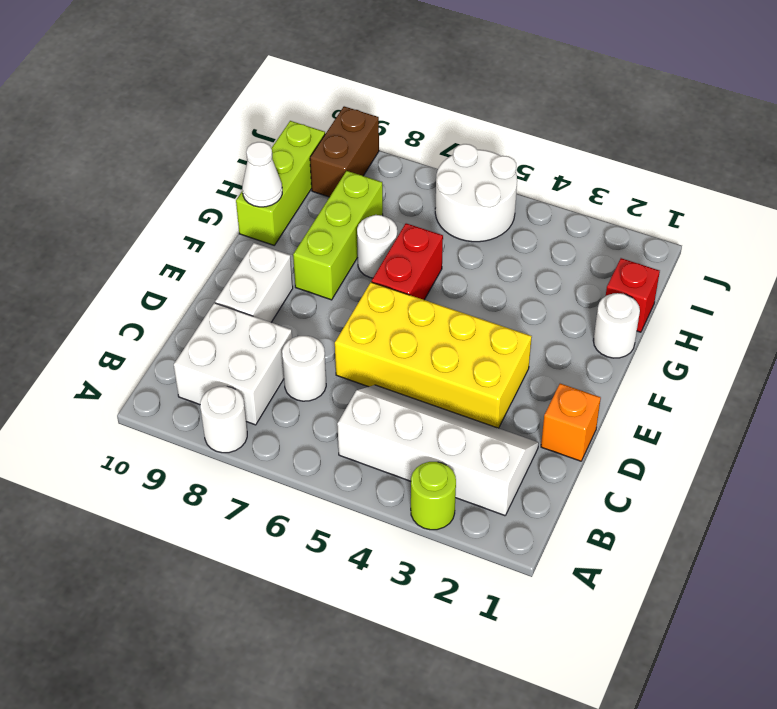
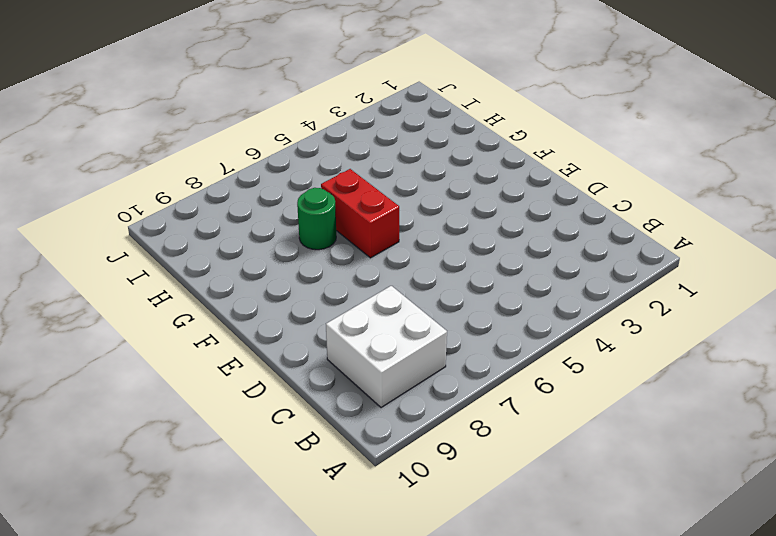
green round brick G7 level 1 -> white round brick G7 level 1
none -> lime round brick A3 level 1
none -> white round brick A8 level 1
none -> white slope B2:C5 level 1 top B

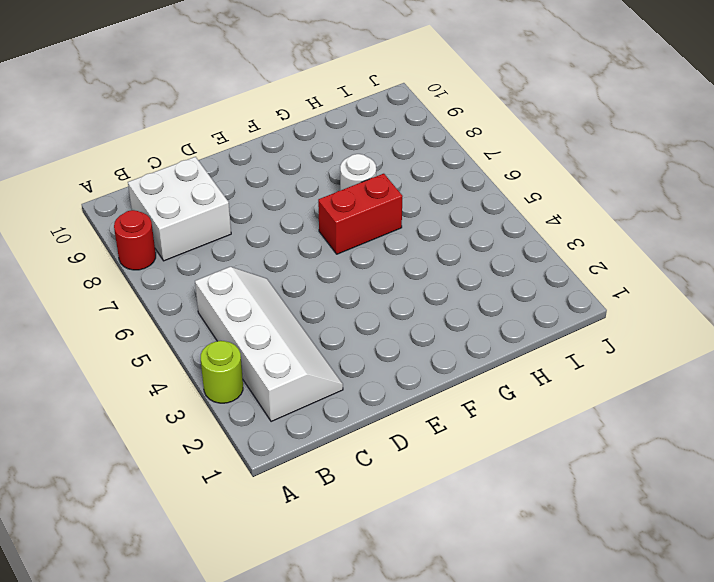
red round brick A8 level 1 -> white round brick A8 level 1
none -> white round brick C7 level 1
none -> orange brick D1 level 1
none -> yellow brick D3:E6 level 1

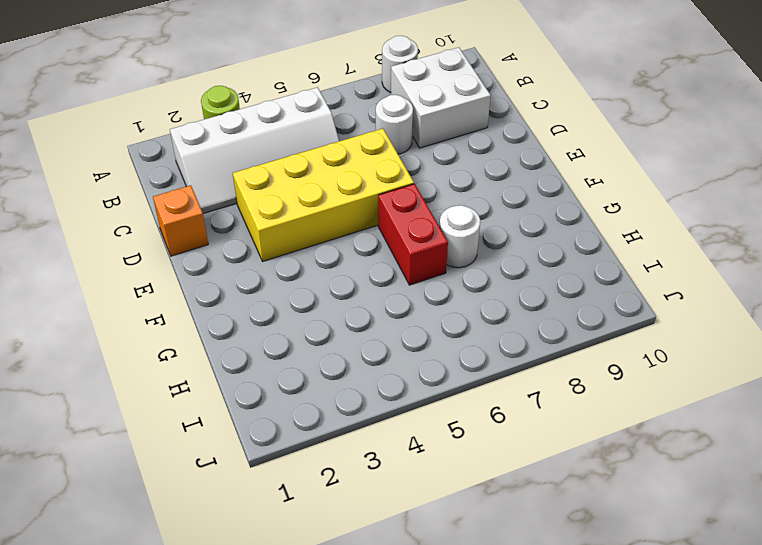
none -> white brick D9:E9 level 1
none -> lime brick F8:H8 level 1
none -> white round brick G1 level 1

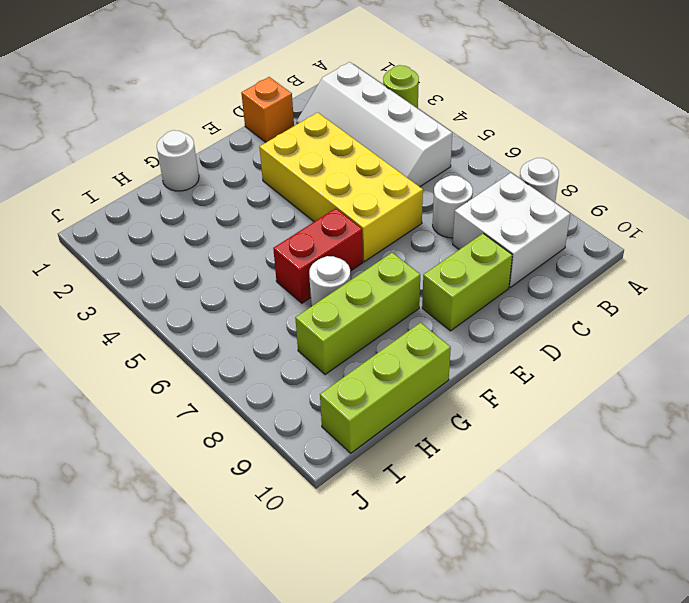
lime brick D9:E9 level 1 -> white brick D9:E9 level 1
none -> red brick H1 level 1
none -> white round brick I5:J6 level 1
none -> brown brick I9:J9 level 1

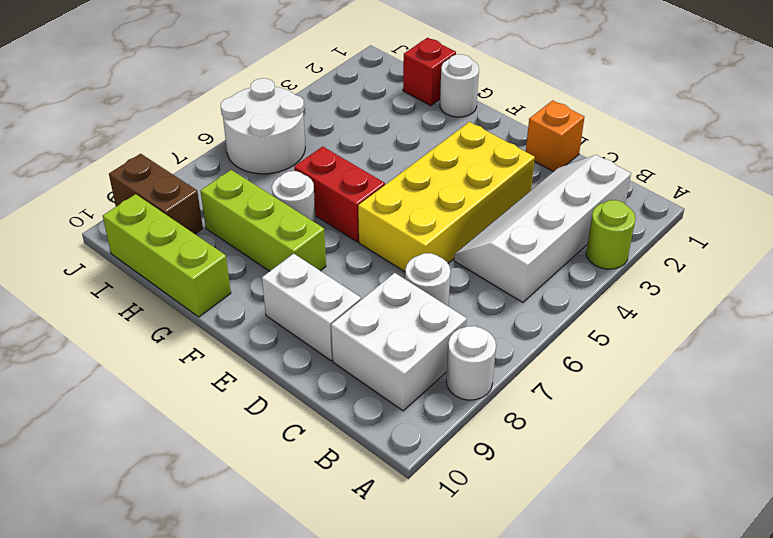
none -> white cone G10 level 2

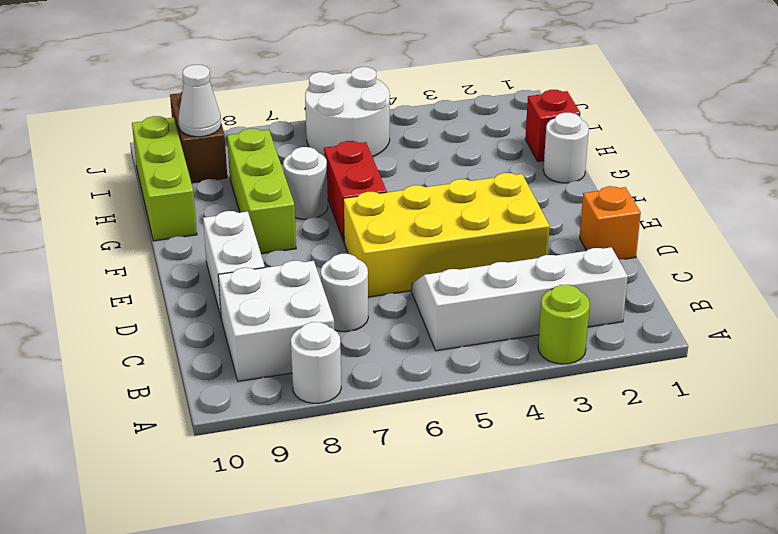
white cone I9 level 2 -> white cone G10 level 2

